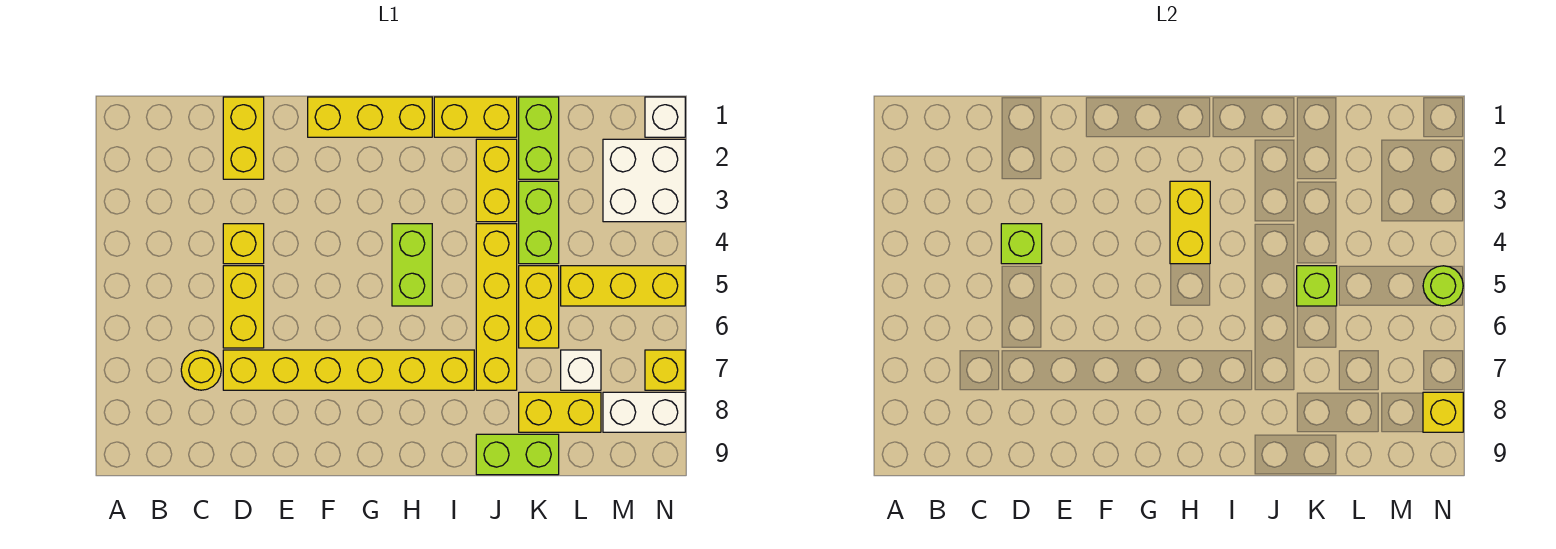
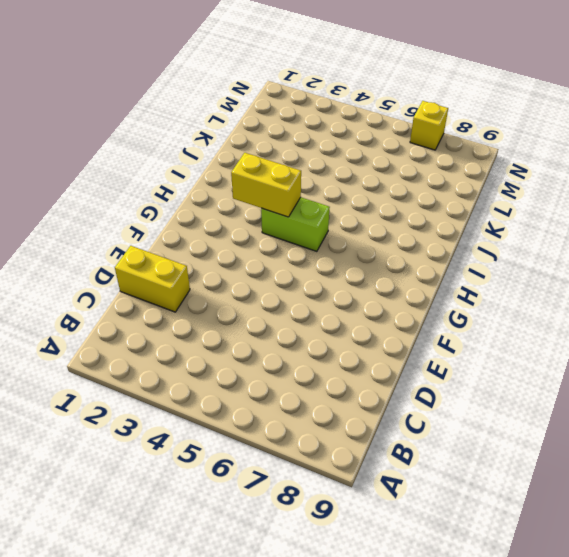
none -> yellow round brick C7 level 1
none -> yellow brick D4 level 1
none -> yellow brick D5:D6 level 1

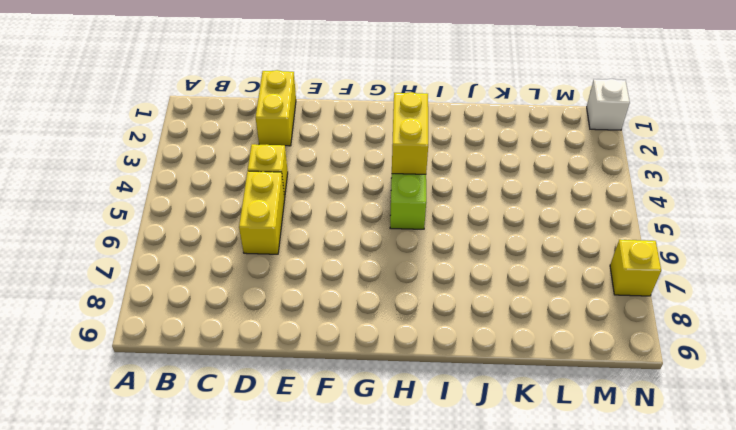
none -> yellow round brick C7 level 1
none -> yellow brick D7:I7 level 1
none -> yellow brick F1:H1 level 1

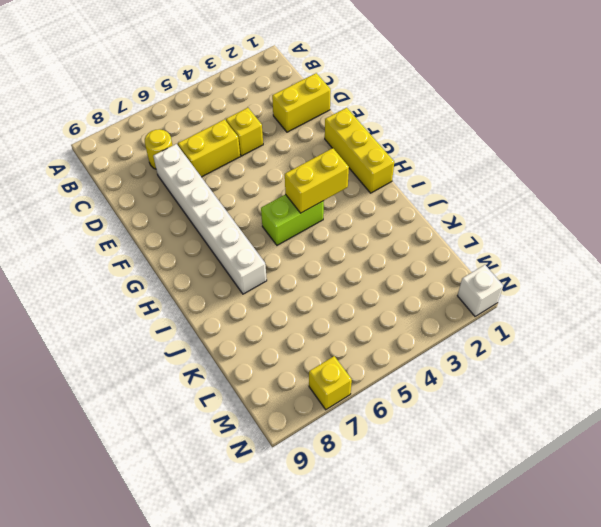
white brick D7:I7 level 1 -> yellow brick D7:I7 level 1
none -> yellow brick I1:J1 level 1
none -> yellow brick J2:J3 level 1
none -> yellow brick J4:J7 level 1

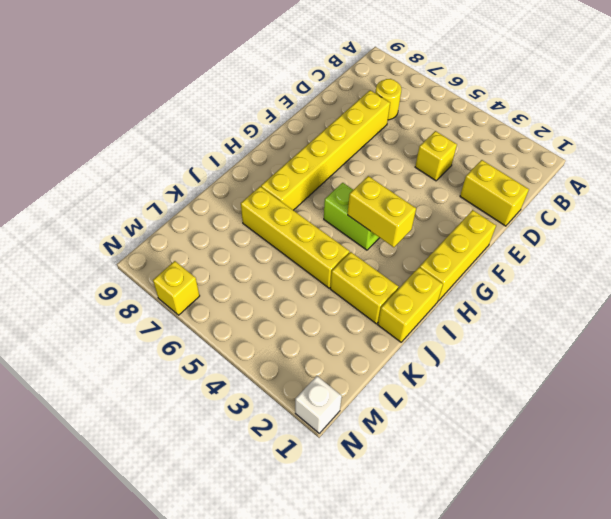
none -> yellow brick D5:D6 level 1
none -> lime brick J9:K9 level 1
none -> lime brick K1:K2 level 1

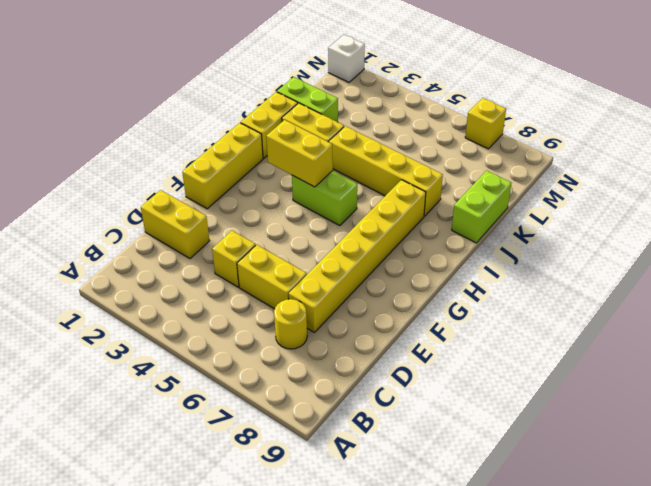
none -> lime brick K3:K4 level 1
none -> yellow brick K5:K6 level 1
none -> yellow brick K8:L8 level 1

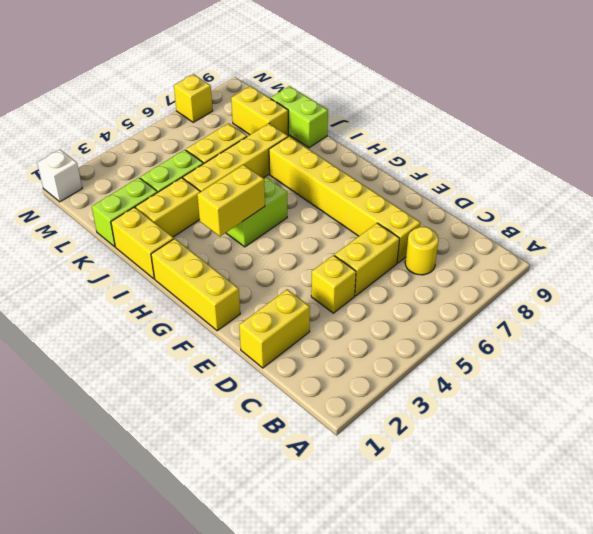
none -> yellow brick L5:N5 level 1
none -> white brick L7 level 1
none -> white brick M2:N3 level 1

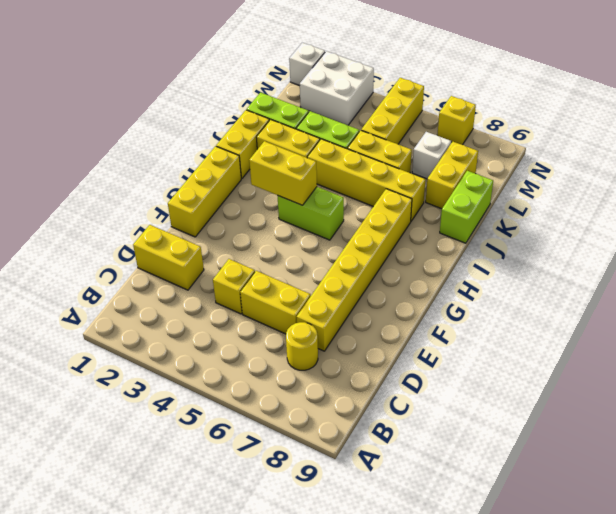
none -> white brick M8:N8 level 1
none -> lime brick D4 level 2
none -> lime brick K5 level 2

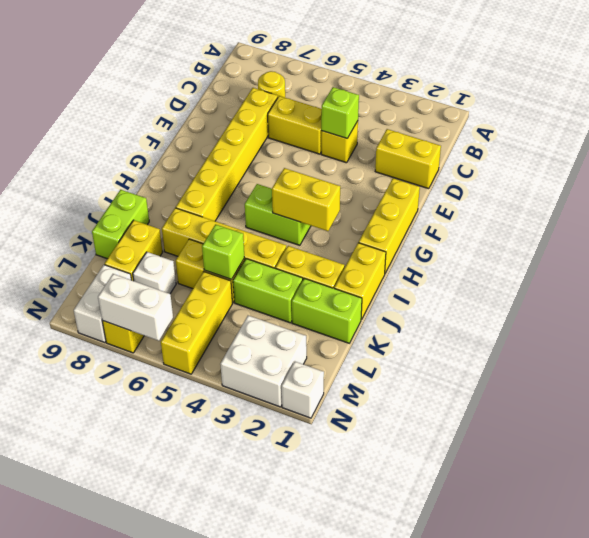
white brick N6:N7 level 2 -> none
none -> lime round brick N5 level 2
none -> yellow brick N8 level 2

